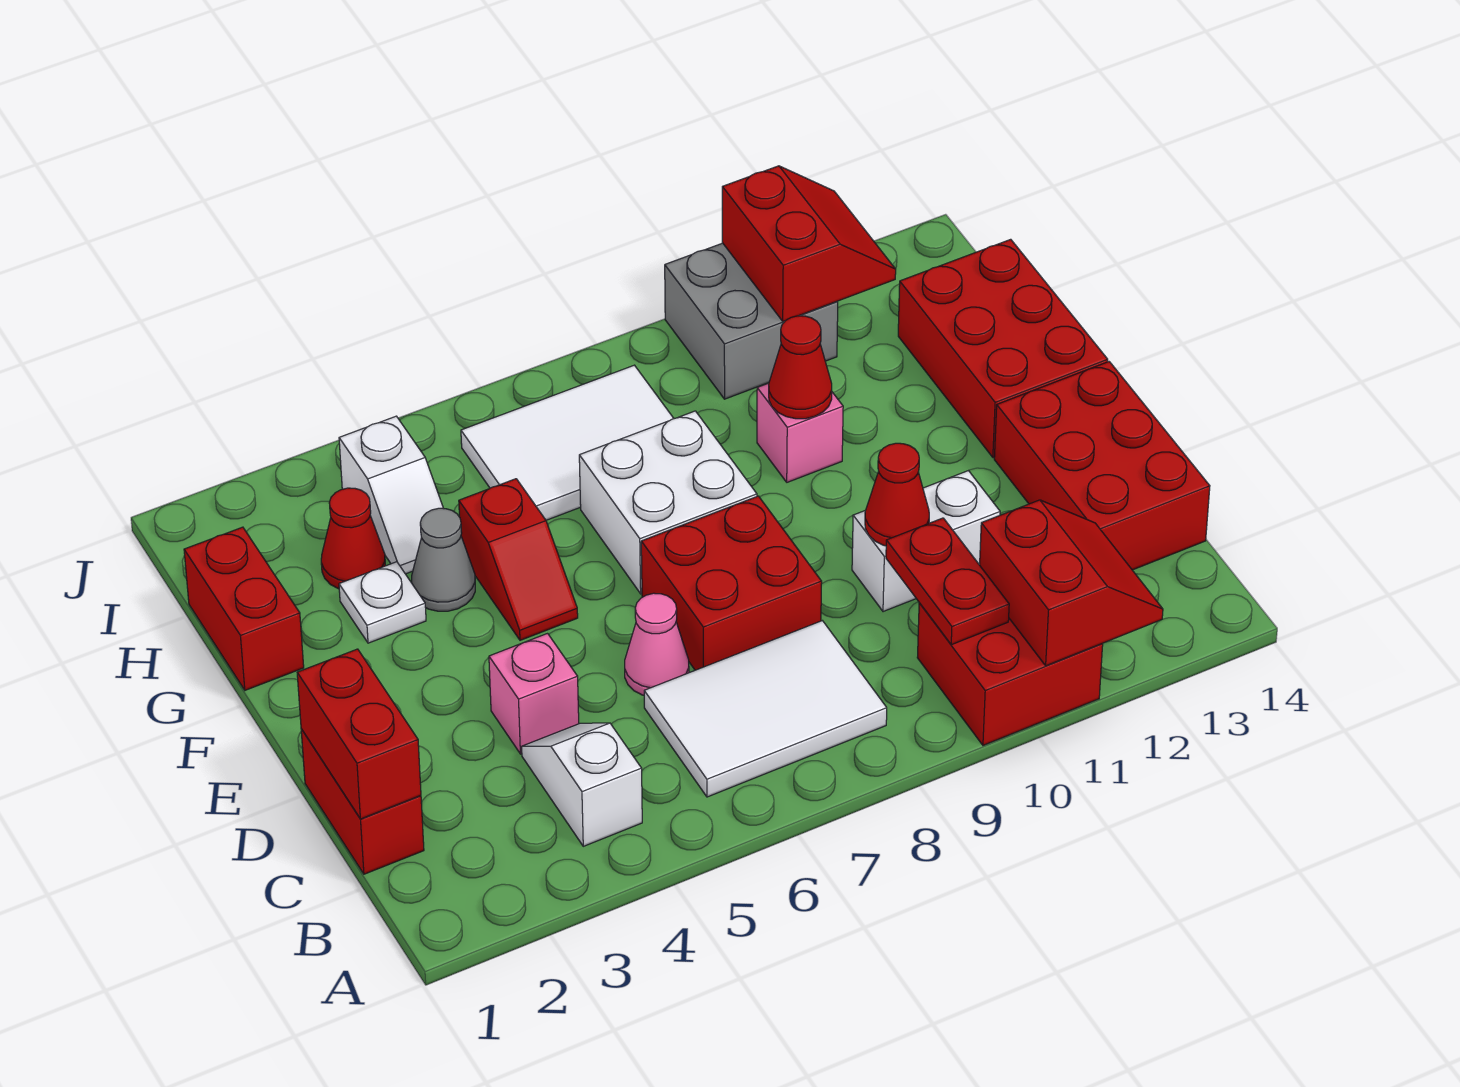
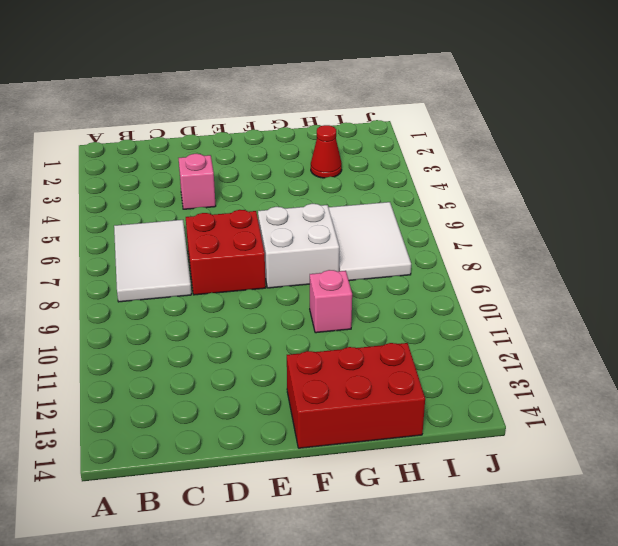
none -> red brick A10:B11 level 1
none -> white slope B4:C4 level 1 top B
none -> red brick C1:D1 level 1

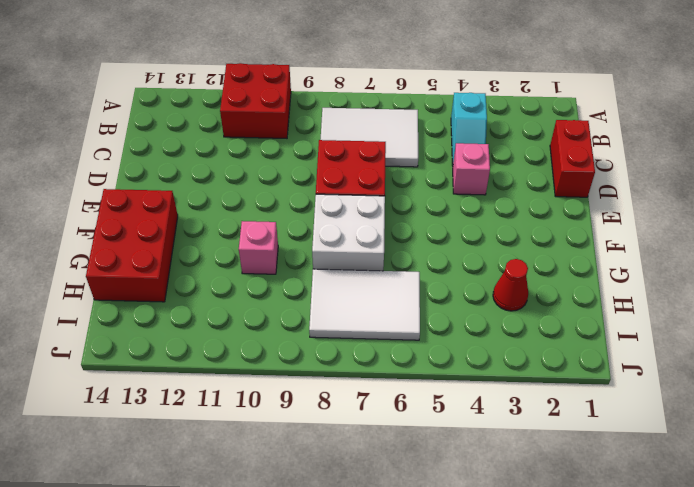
cyan slope B4:C4 level 1 top B -> white slope B4:C4 level 1 top B
none -> red brick C13:E14 level 1
none -> pink cone D6 level 1
none -> white brick D10:D11 level 1

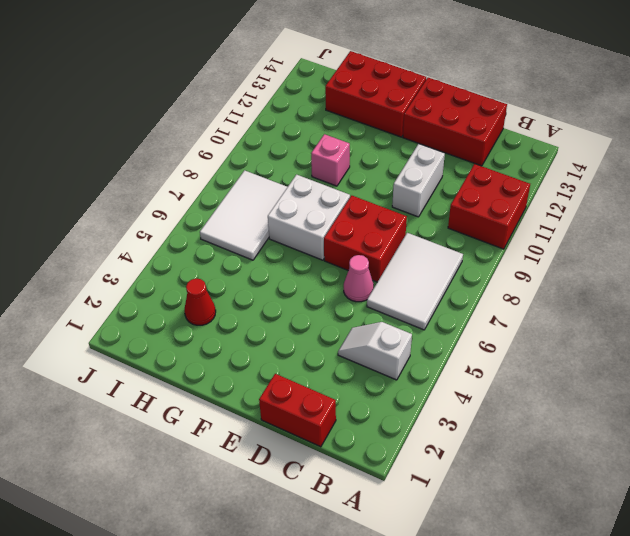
none -> pink brick D4 level 1
none -> red slope F5:G5 level 1 top G
none -> red brick G1:H1 level 1

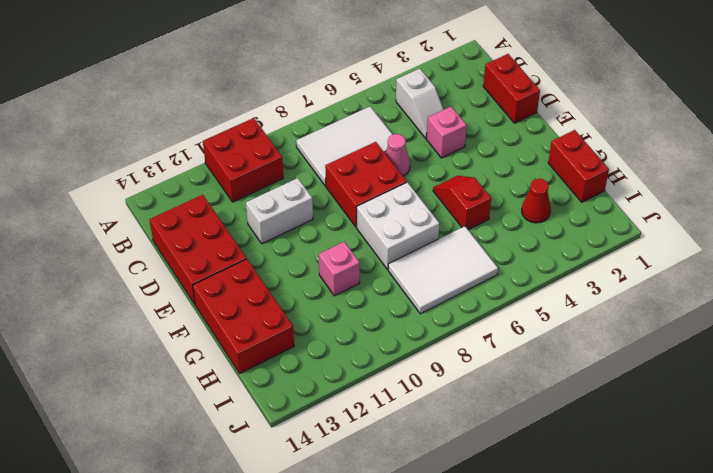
none -> white plate G3 level 1
none -> grey cone G4 level 1
none -> white slope H4:I4 level 1 top I

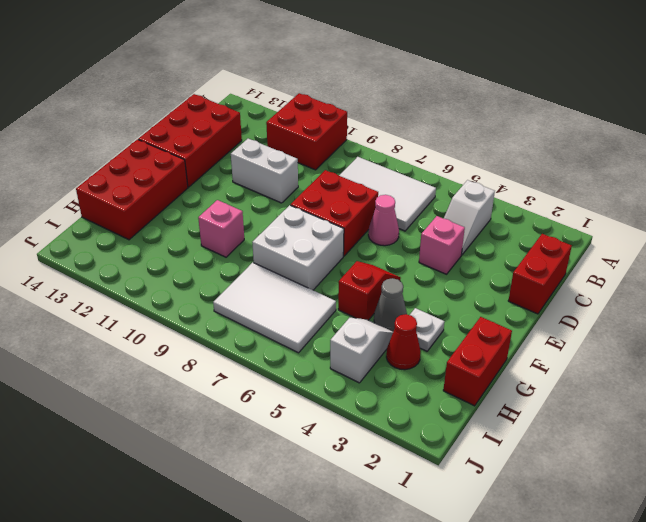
none -> grey brick I10:J11 level 1
none -> red slope A11:B12 level 2 top 11
none -> red plate B10:C10 level 2

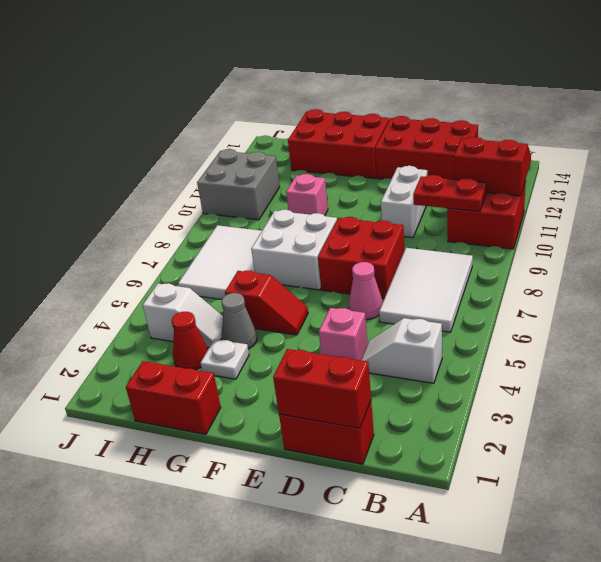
none -> red cone D10 level 2
none -> red cone G10 level 2
none -> red slope I11:J12 level 2 top 11

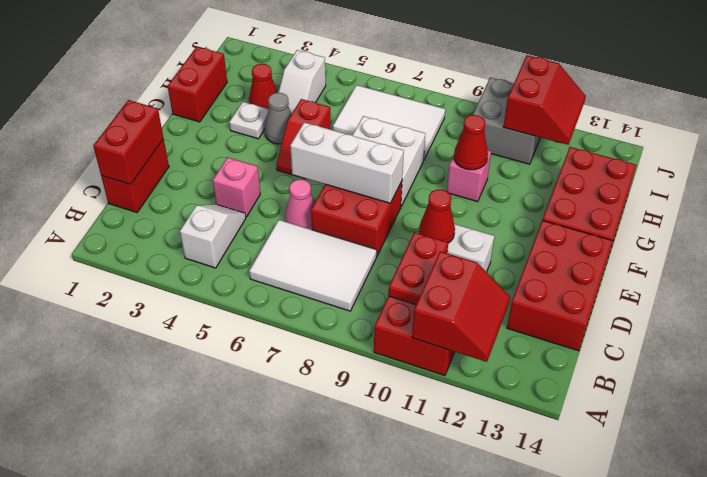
white brick E6:E8 level 2 -> none

